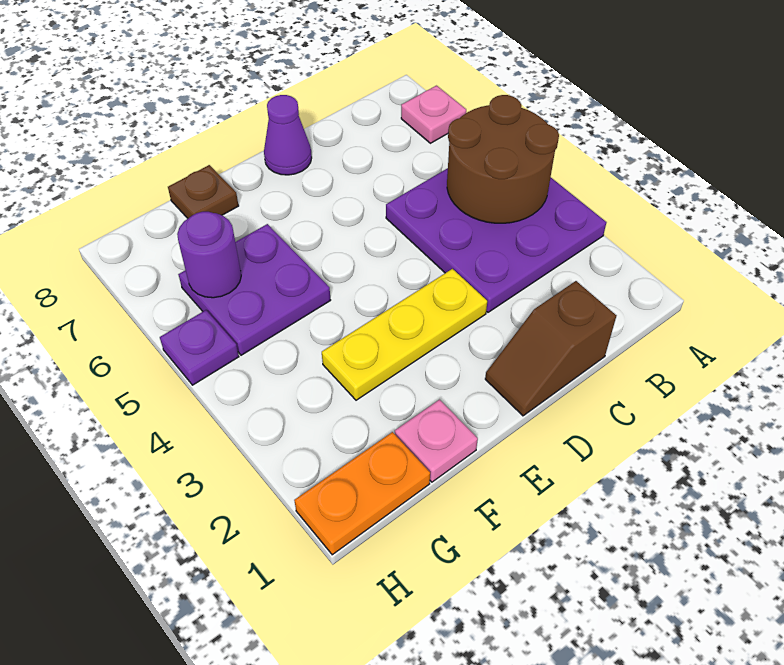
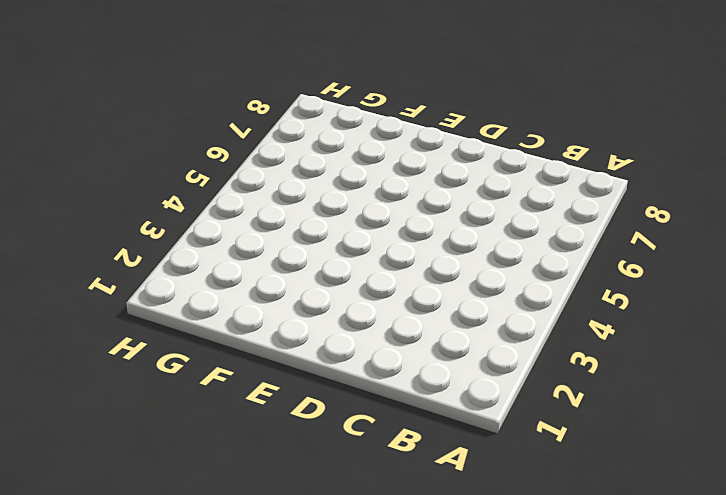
none -> purple plate A3:C5 level 1
none -> pink plate A7 level 1
none -> brown slope C1:D1 level 1 top C

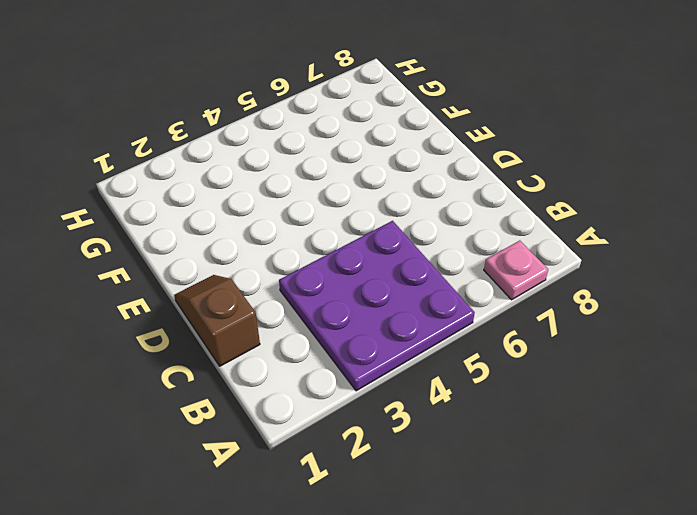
none -> yellow plate D3:F3 level 1
none -> purple cone D8 level 1
none -> pink plate F1 level 1

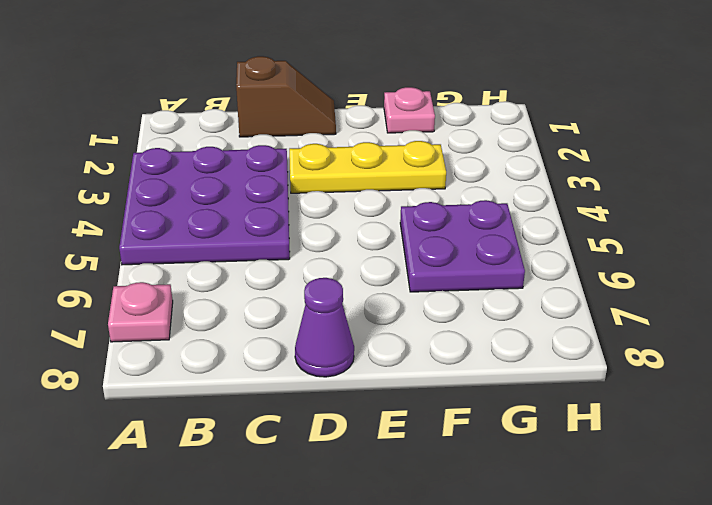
none -> brown plate F8 level 1
none -> orange plate G1:H1 level 1
none -> purple plate H5 level 1

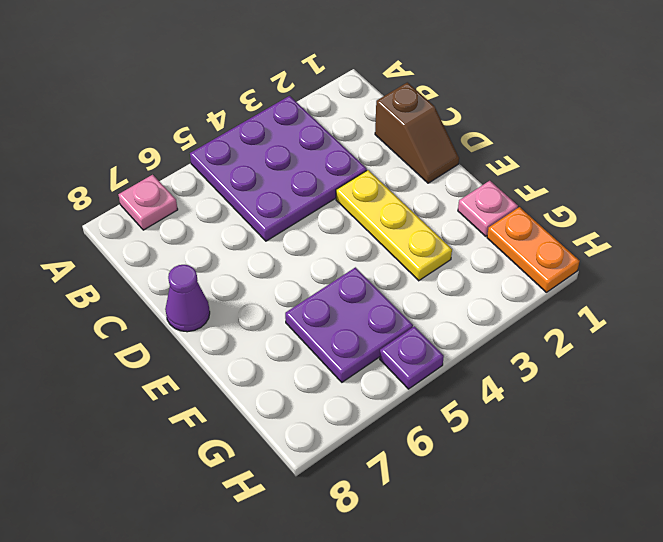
none -> brown plate F8 level 1
none -> brown round brick A4:B5 level 2
none -> purple round brick G6 level 2

